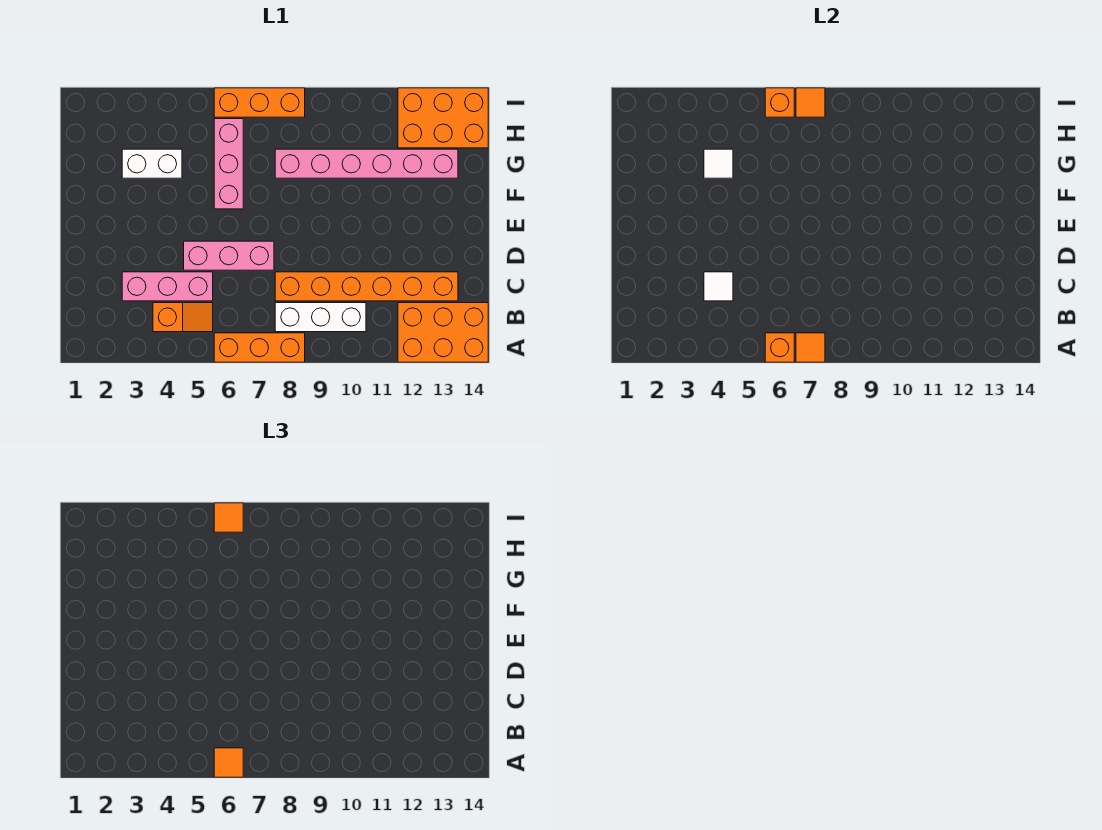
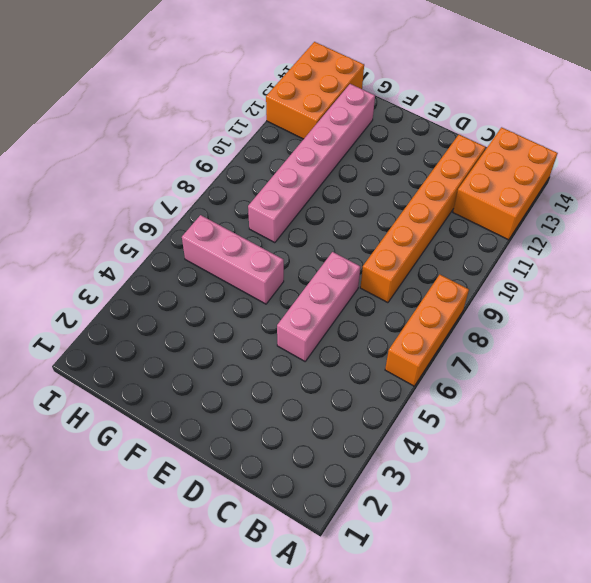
none -> orange slope B4:B5 level 1 top 4
none -> white brick B8:B10 level 1
none -> pink brick C3:C5 level 1

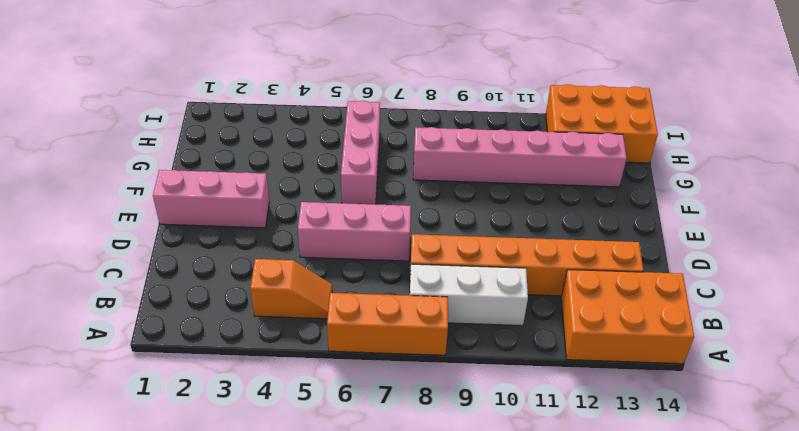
pink brick E1:E3 level 1 -> pink brick C3:C5 level 1
none -> white brick G3:G4 level 1
none -> orange brick I6:I8 level 1
none -> orange brick A6 level 2

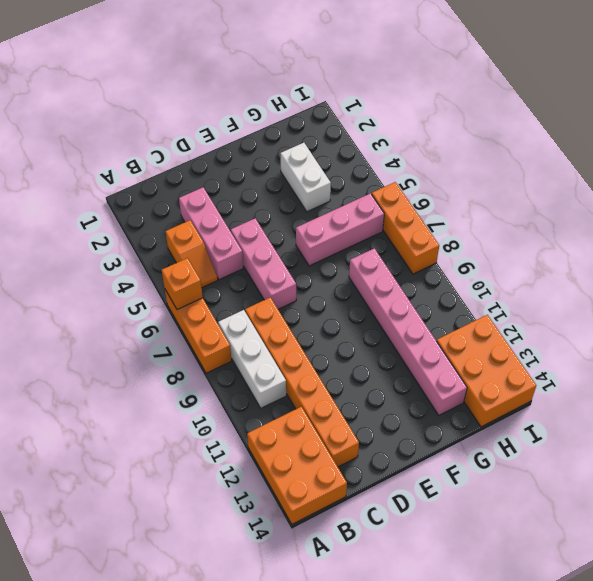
none -> orange tile A7 level 2
none -> white tile C4 level 2
none -> white tile G4 level 2

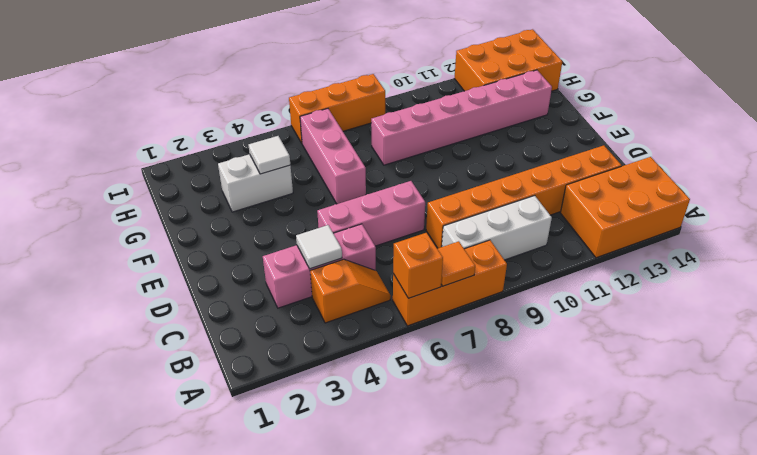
none -> orange brick I6 level 2
none -> orange tile I7 level 2
none -> orange tile A6 level 3

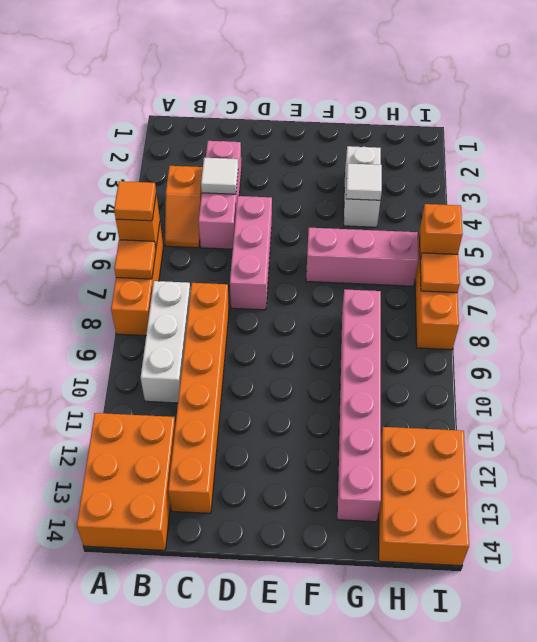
none -> orange tile I6 level 3

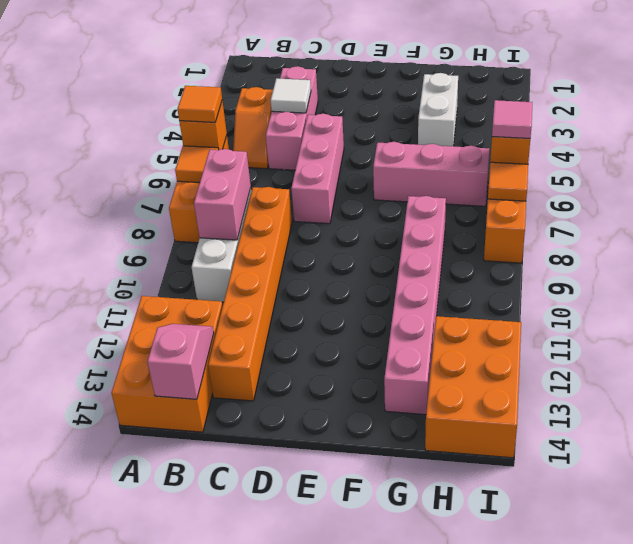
pink brick B8:B9 level 2 -> none
pink slope B13:B14 level 2 top 14 -> none
pink tile I6 level 3 -> orange tile I6 level 3
none -> white tile G4 level 2

